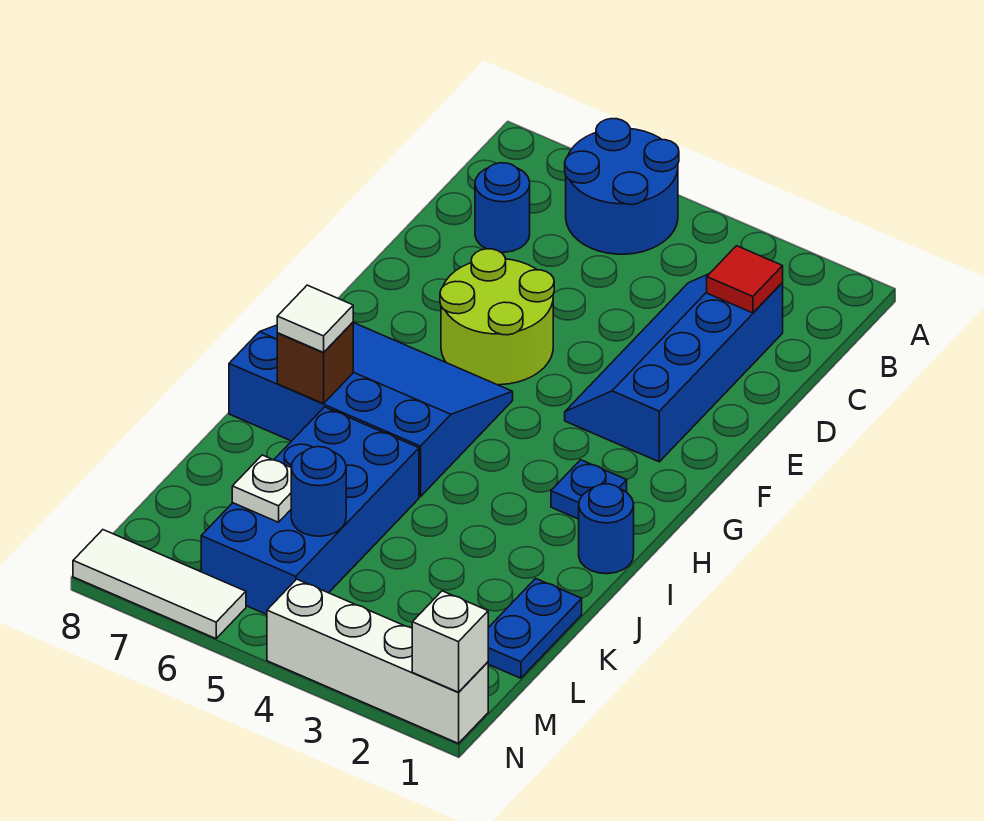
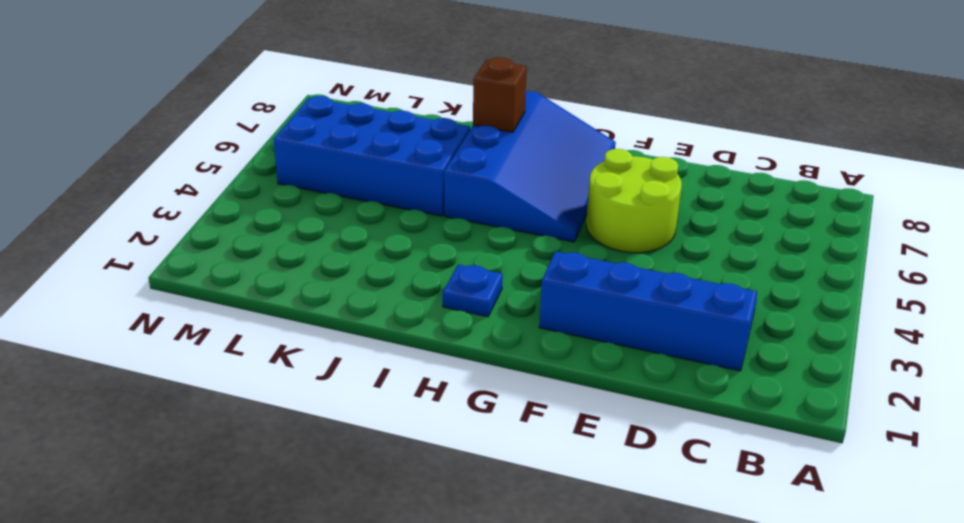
none -> blue round brick A5:B6 level 1
none -> blue round brick C7 level 1
none -> blue round brick I1 level 1

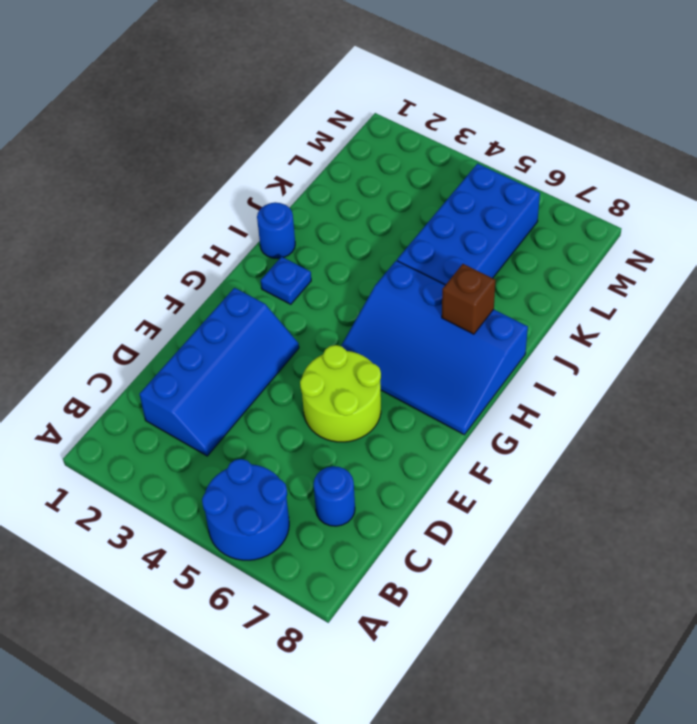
none -> blue plate K1:L1 level 1
none -> white brick N1:N4 level 1
none -> white tile N6:N8 level 1

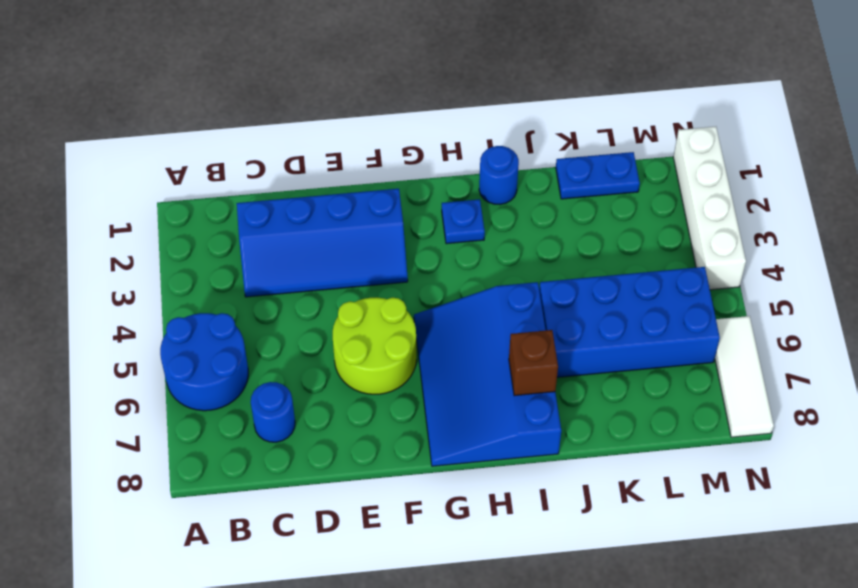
none -> red tile C2 level 2
none -> blue round brick L5 level 2
none -> white plate L6 level 2

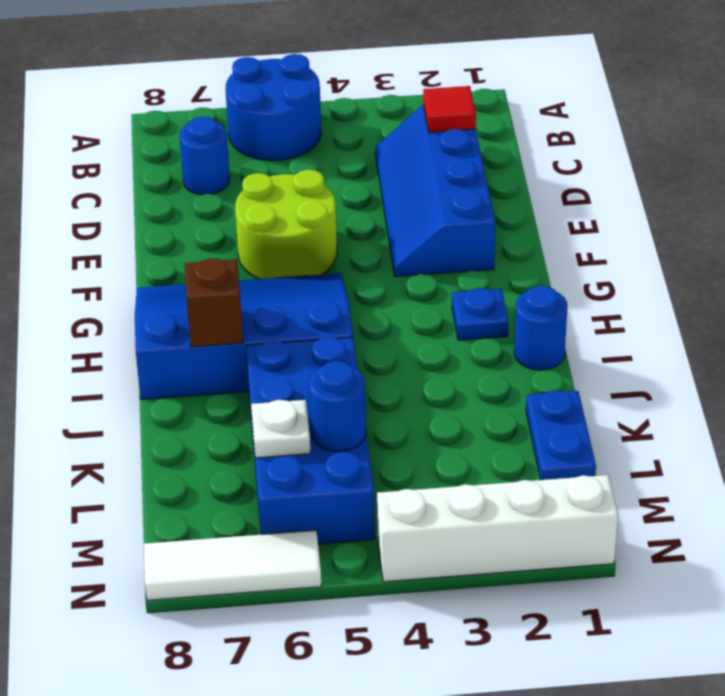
none -> white brick N1 level 2
none -> white tile I7 level 3

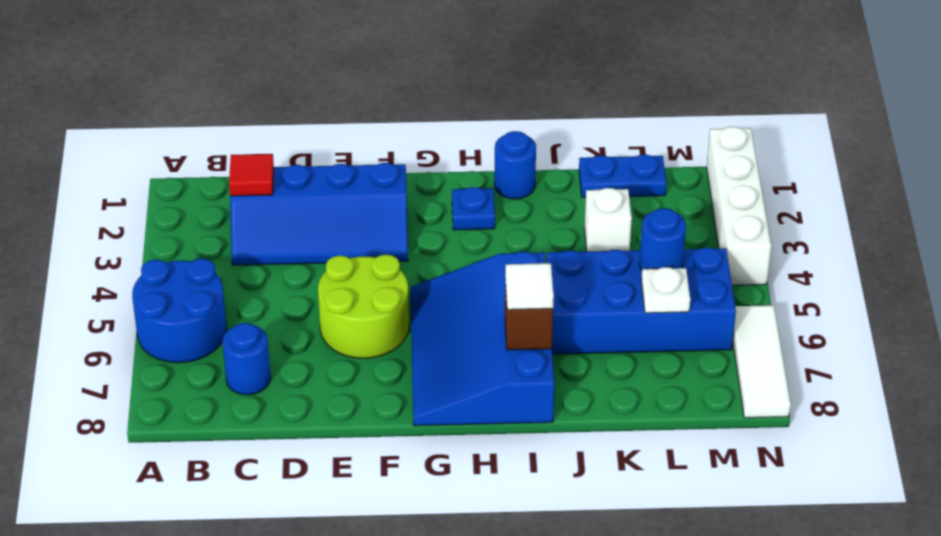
white brick K3 level 1 -> white brick N1 level 2

